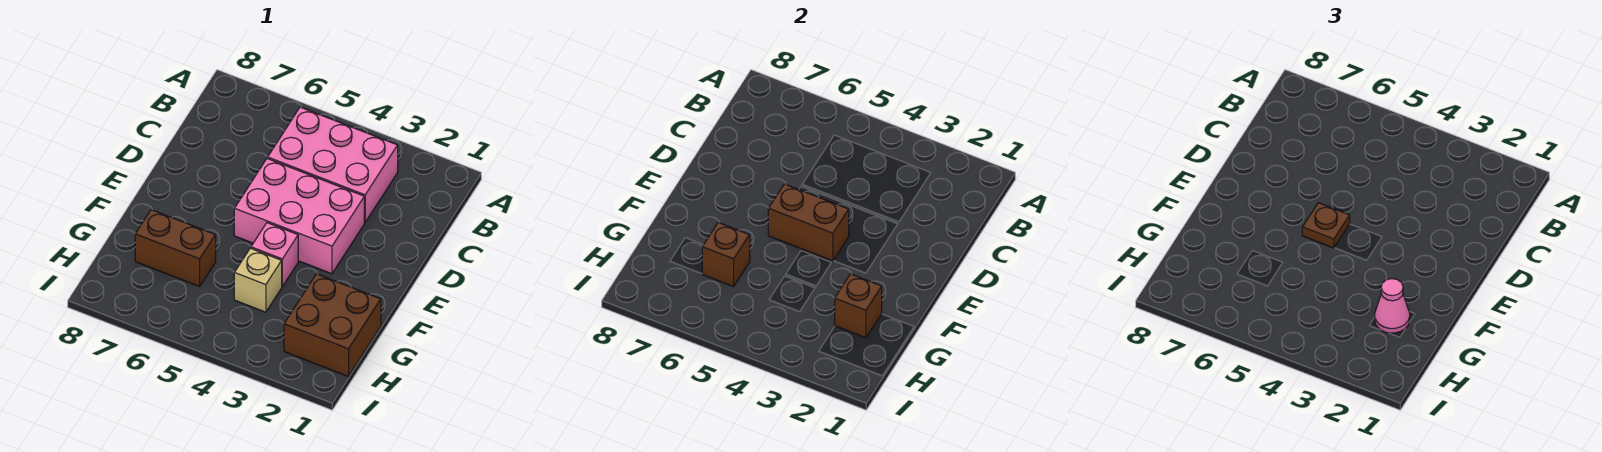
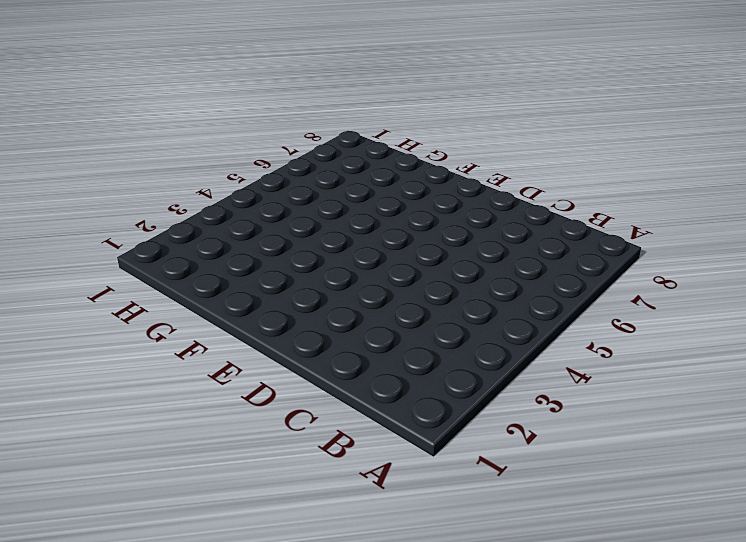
none -> pink brick B3:C5 level 1
none -> pink brick D3:E5 level 1

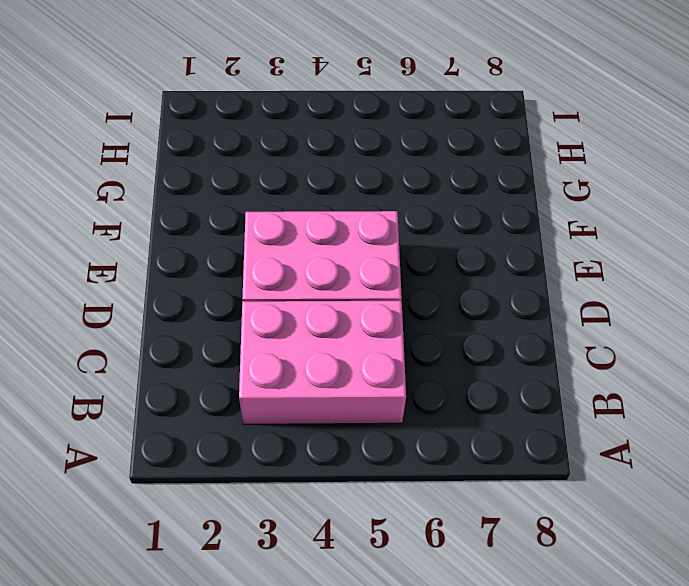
none -> pink brick F4 level 1
none -> brown brick G1:H2 level 1

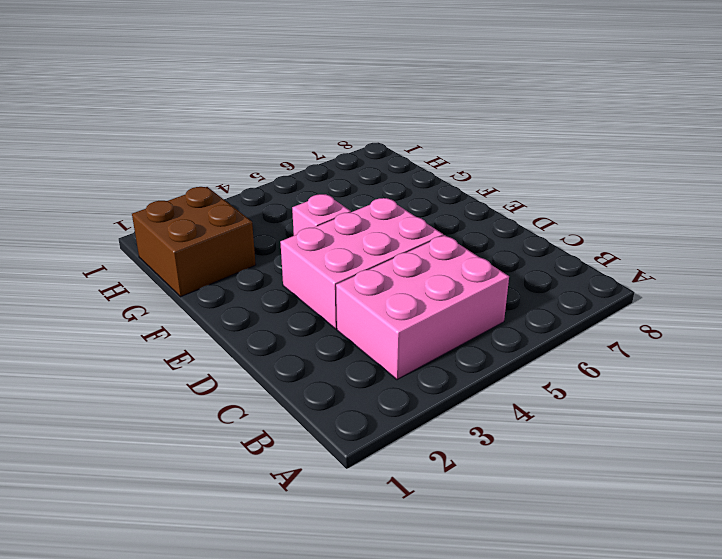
none -> tan brick G4 level 1
none -> brown brick G6:G7 level 1

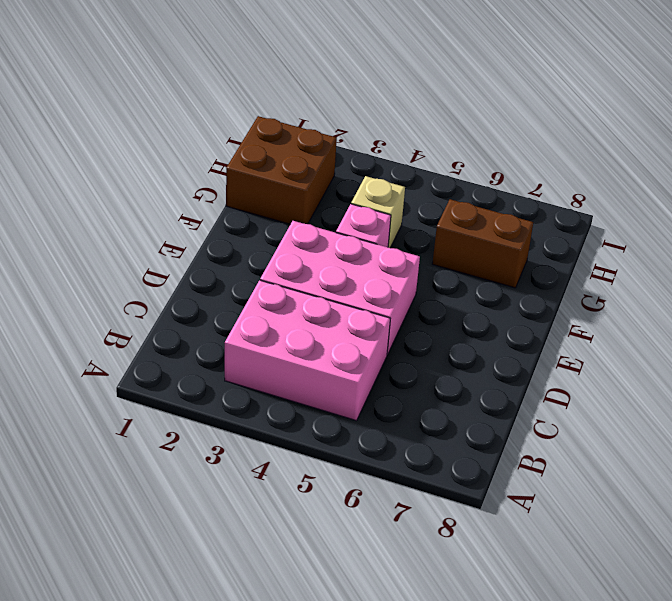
none -> brown brick E4:E5 level 2
none -> brown brick G2 level 2

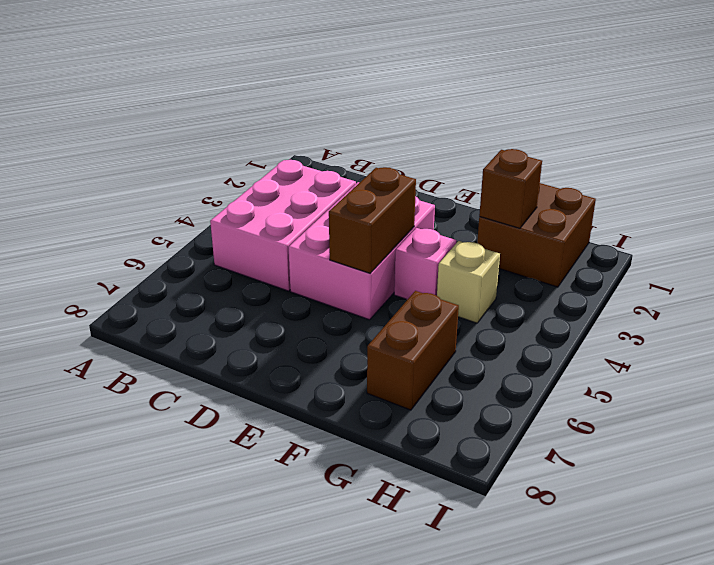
none -> brown brick G6 level 2
none -> brown plate E5 level 3

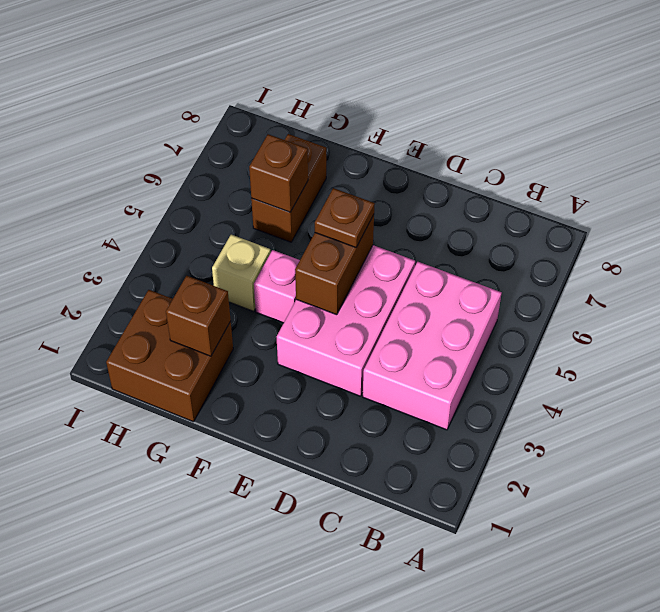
none -> pink cone G2 level 3

